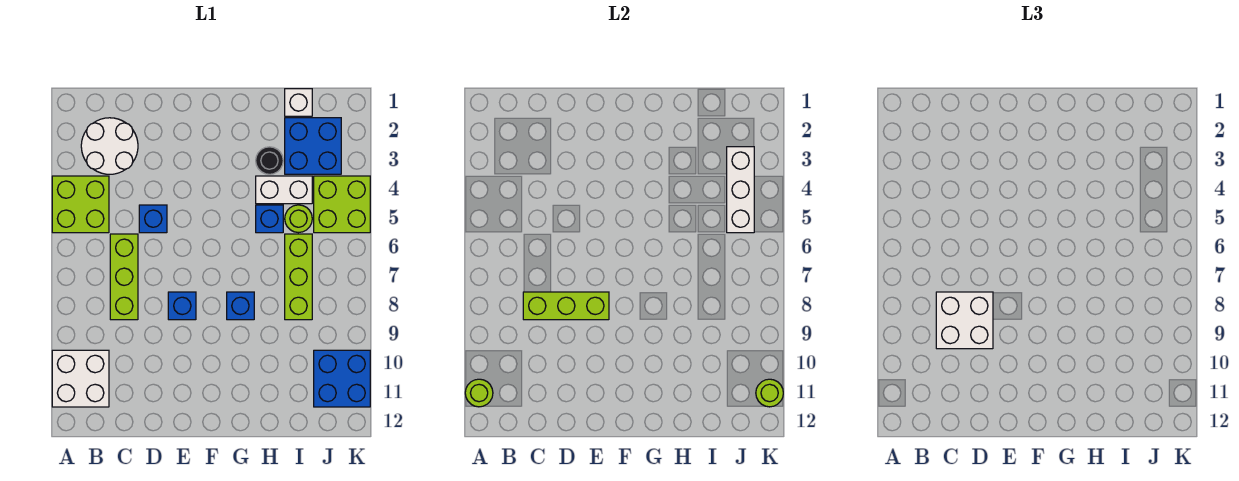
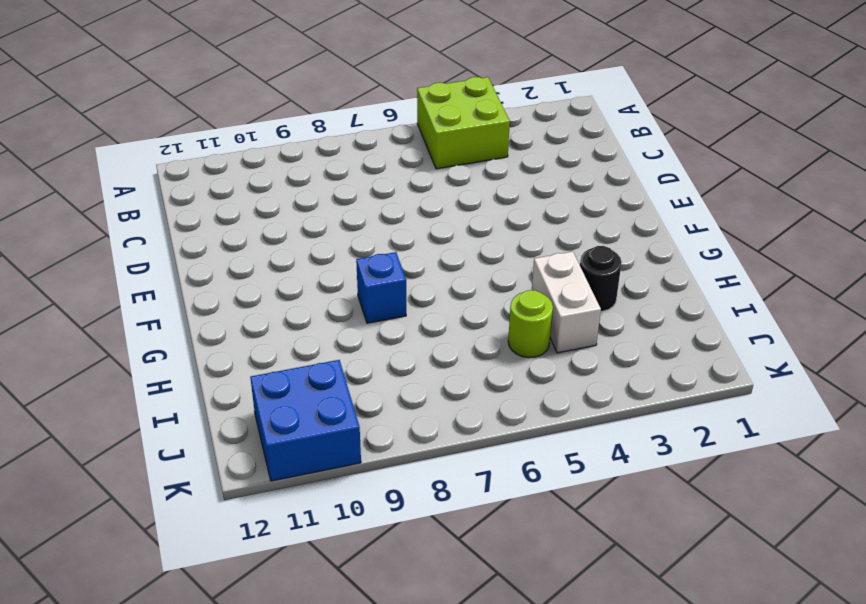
none -> white brick A10:B11 level 1
none -> white round brick B2:C3 level 1
none -> lime brick C6:C8 level 1

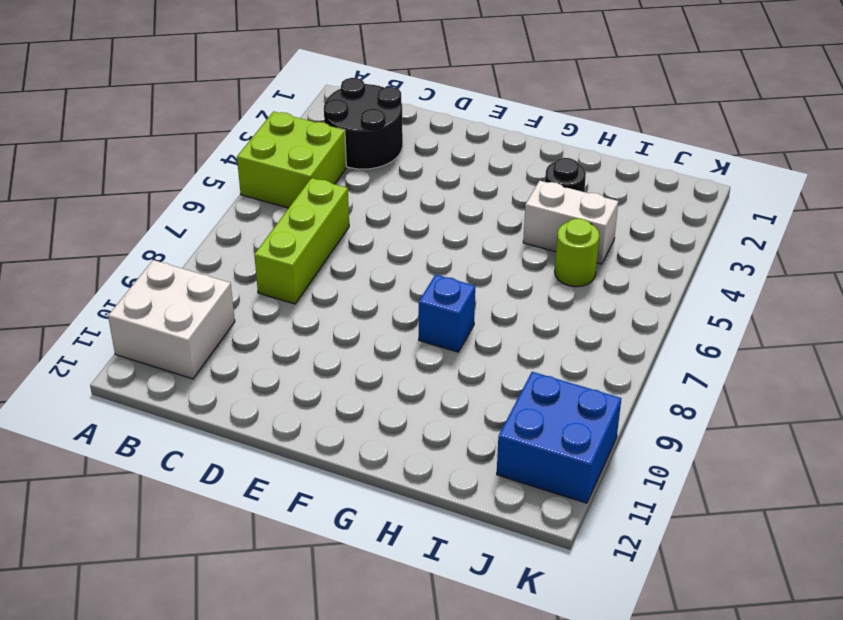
black round brick B2:C3 level 1 -> white round brick B2:C3 level 1
none -> blue brick D5 level 1
none -> blue brick E8 level 1
none -> blue brick H5 level 1

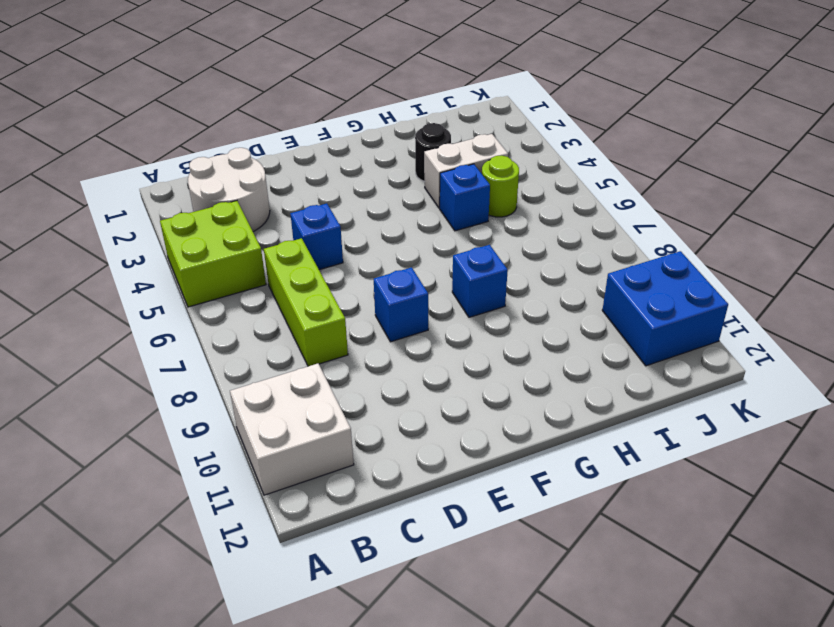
none -> white brick I1 level 1
none -> blue brick I2:J3 level 1
none -> lime brick I6:I8 level 1

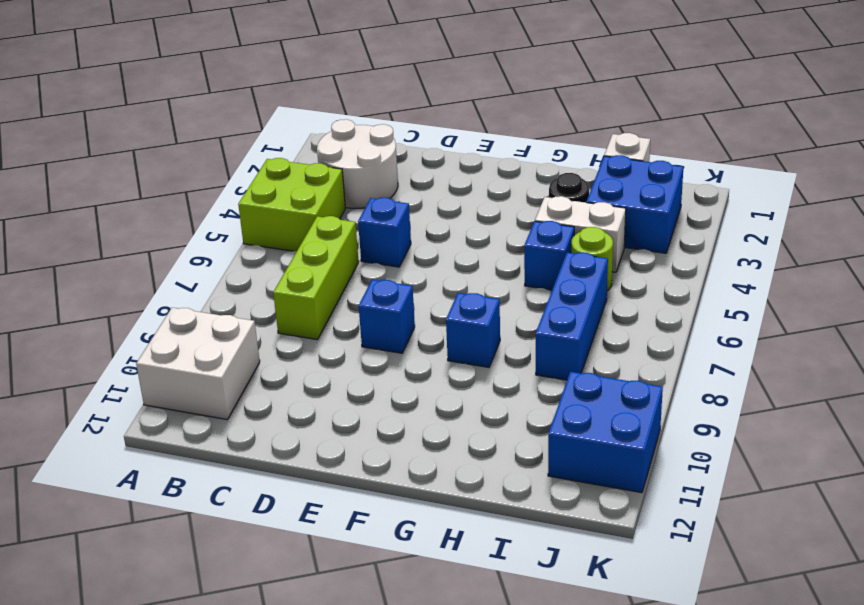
blue brick I6:I8 level 1 -> lime brick I6:I8 level 1
none -> lime brick J4:K5 level 1
none -> lime round brick A11 level 2
none -> lime brick C8:E8 level 2

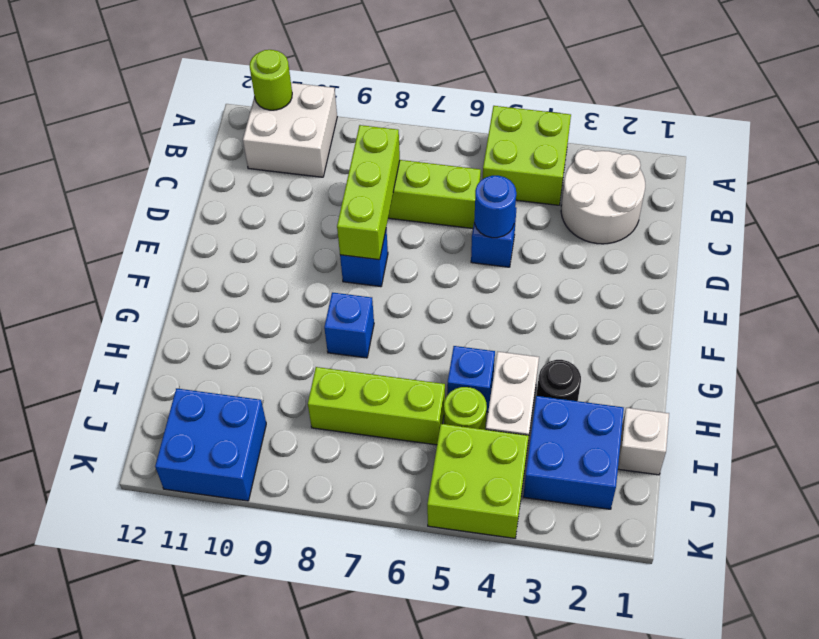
blue round brick D5 level 2 -> none
none -> white brick J3:J5 level 2
none -> lime round brick K11 level 2
none -> white brick C8:D9 level 3

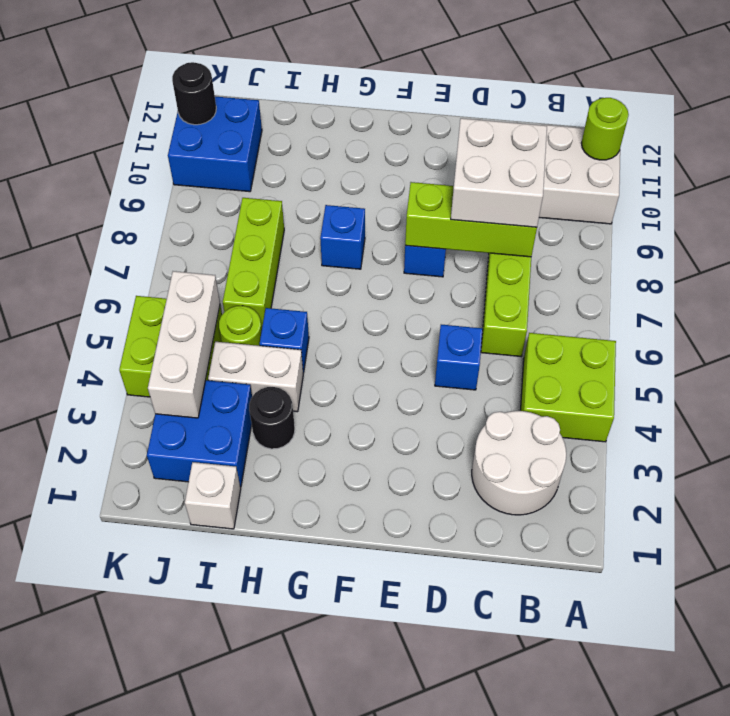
black round brick K11 level 2 -> lime round brick K11 level 2

